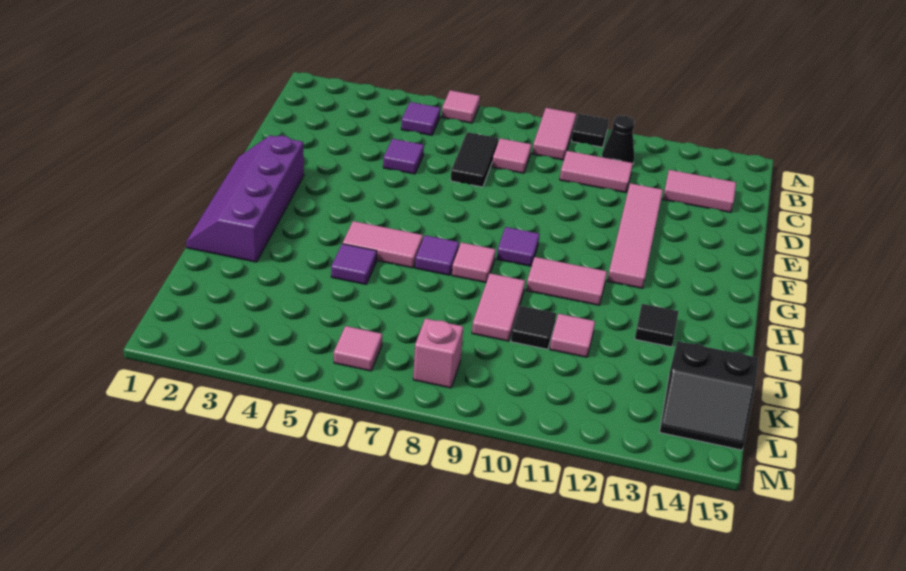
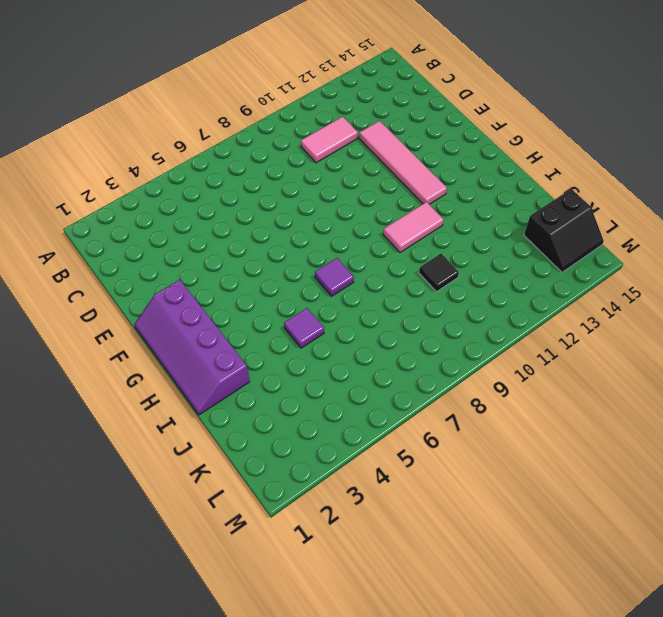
none -> pink tile A6 level 1
none -> pink tile A9:B9 level 1
none -> black tile A10 level 1

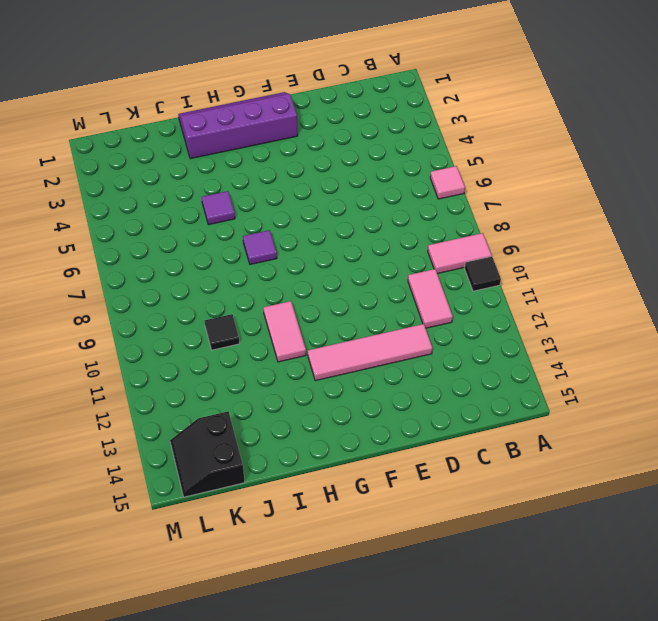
none -> purple tile B5 level 1
none -> black cone B11 level 1
none -> black tile C7:D7 level 1

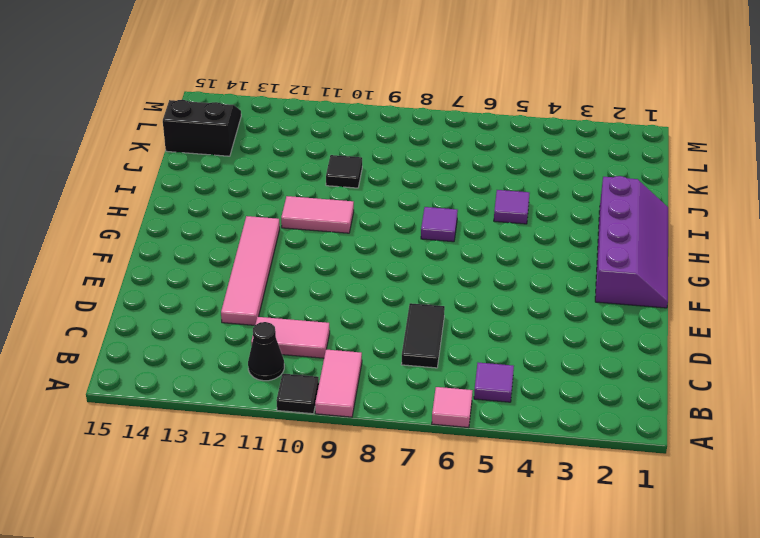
none -> pink tile C8 level 1
none -> pink tile C13:C14 level 1
none -> purple tile D5 level 1

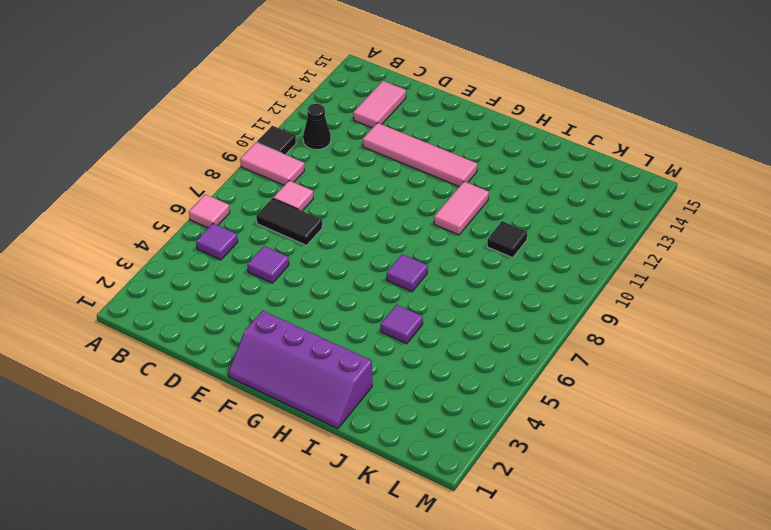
none -> pink tile C10:C11 level 1
none -> purple tile G9 level 1
none -> pink tile H5:H6 level 1

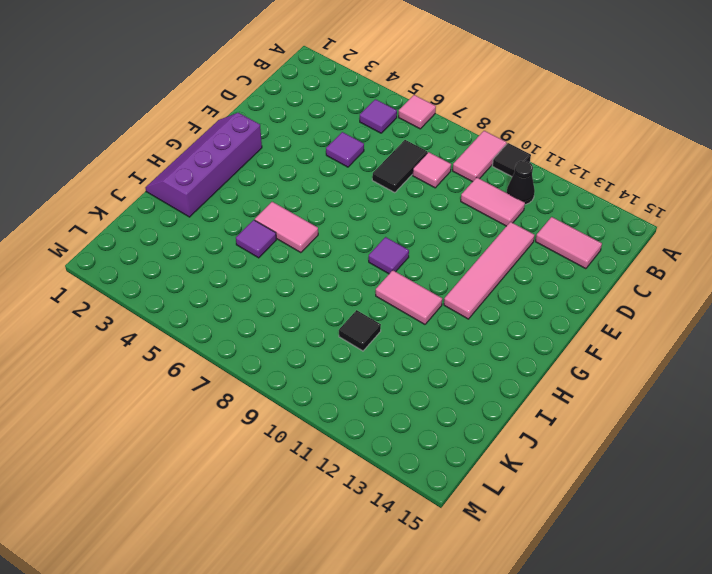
none -> purple tile H7 level 1
none -> pink tile H8 level 1
none -> pink tile I9:J9 level 1

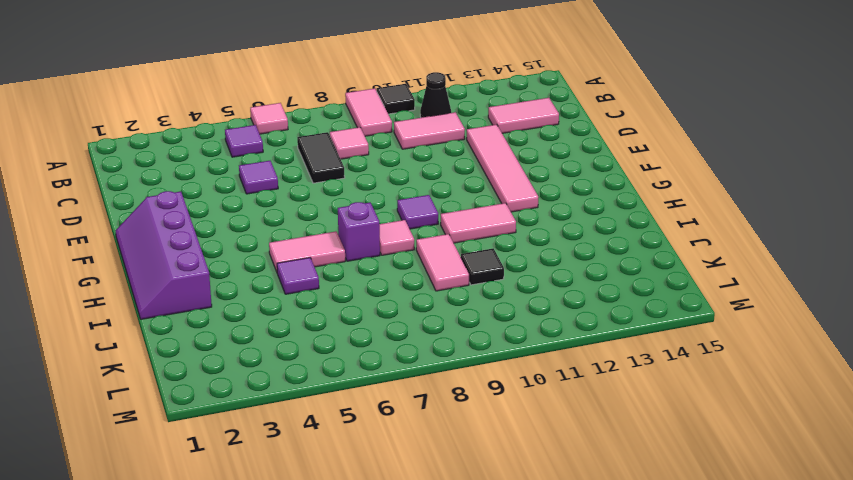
purple brick H7 level 1 -> purple tile H7 level 1
none -> black tile I13 level 1
none -> pink tile J11 level 1
none -> black slope K14:L15 level 1 top K

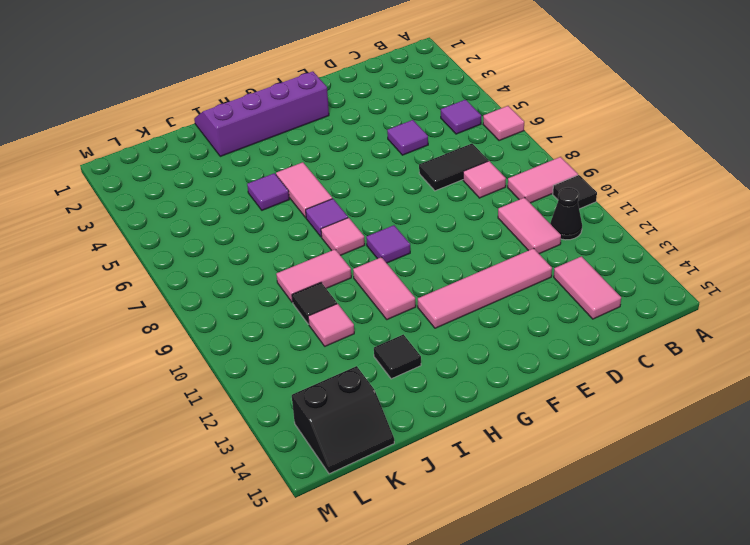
black slope K14:L15 level 1 top 14 -> black slope K14:L15 level 1 top K
none -> pink tile L6 level 1
none -> pink brick L8 level 1

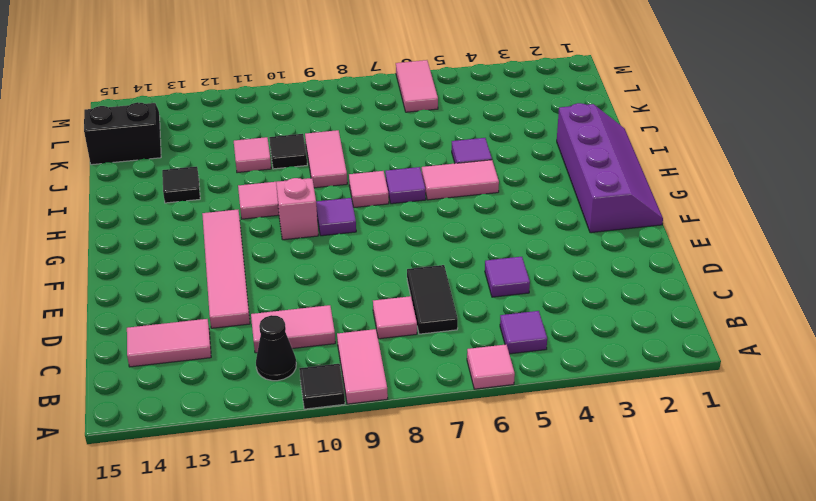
pink brick G10 level 1 -> pink brick L8 level 1
pink tile L6:M6 level 1 -> pink tile L6 level 1

